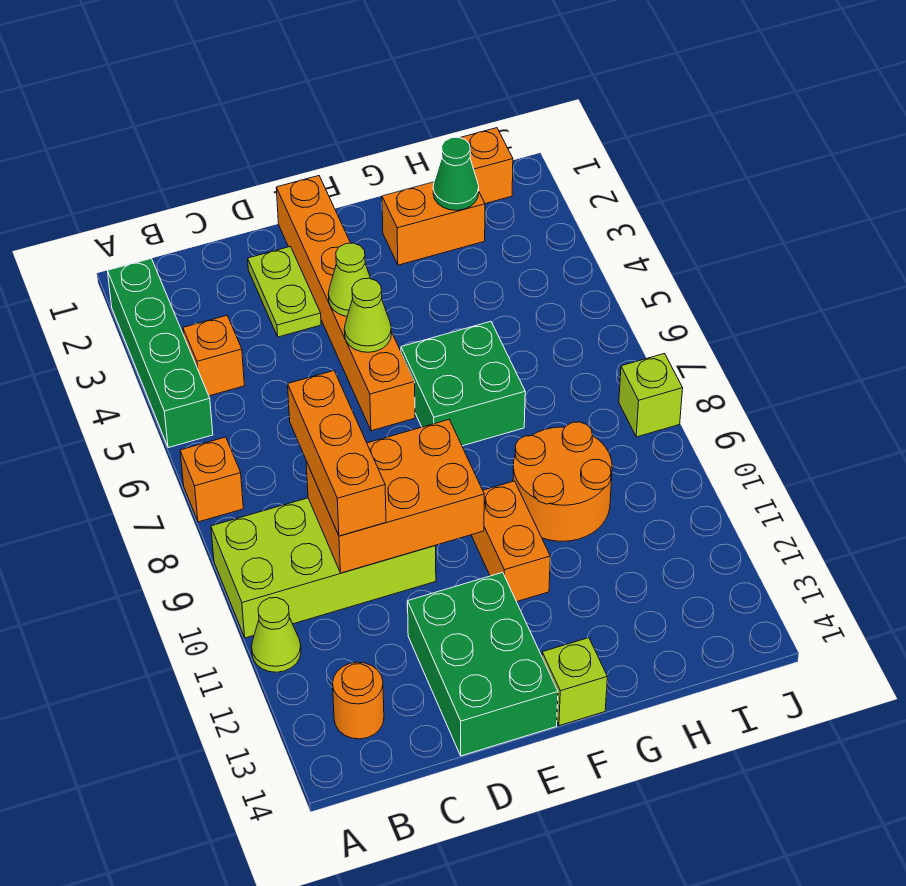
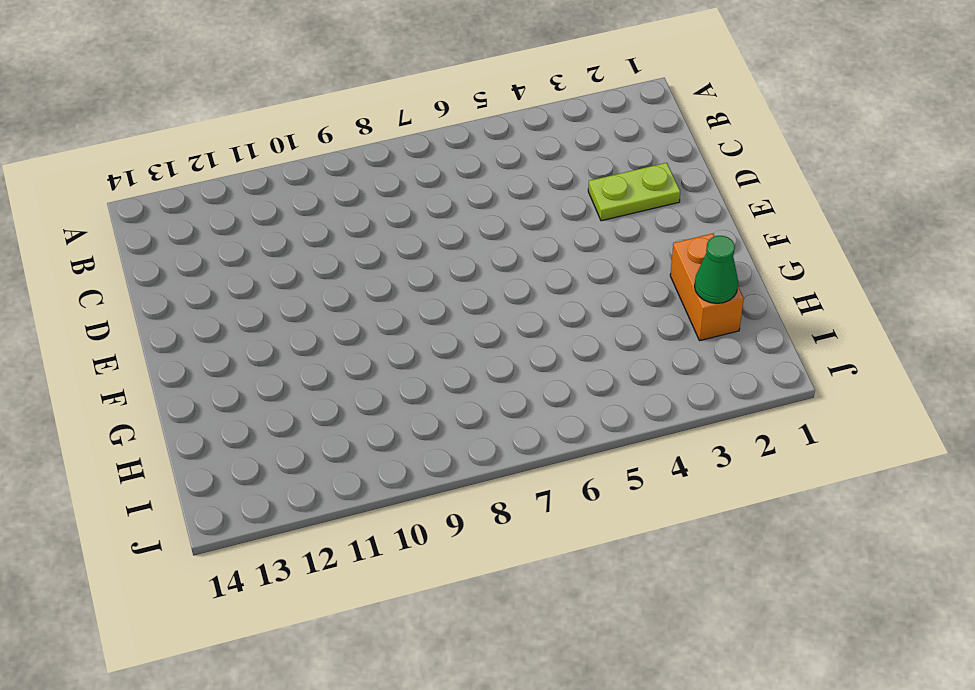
none -> green brick A2:A5 level 1
none -> orange brick A7 level 1
none -> lime brick A9:D10 level 1

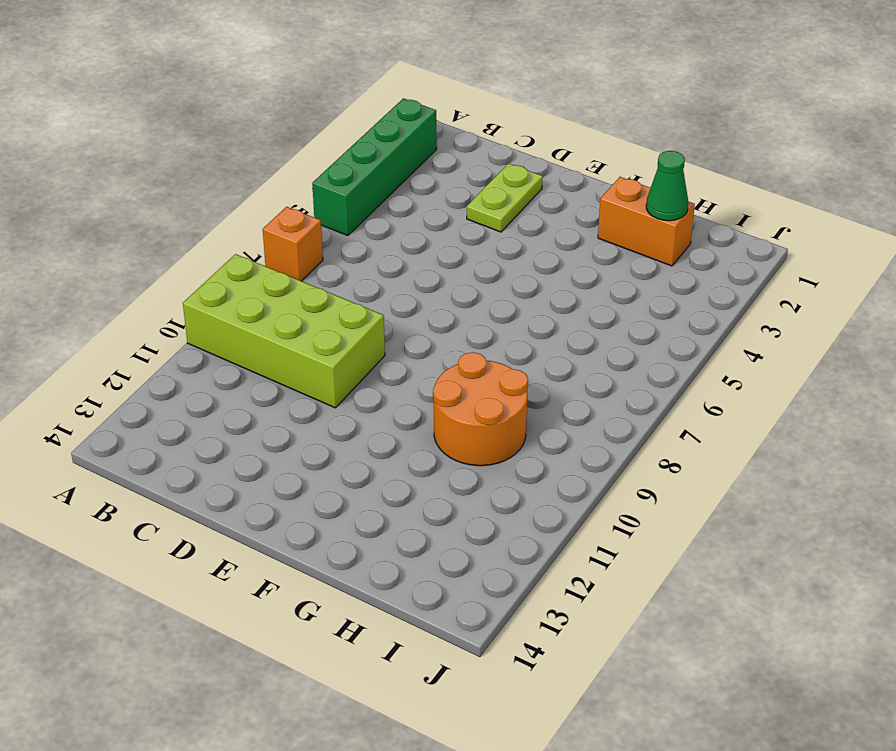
none -> lime cone A11 level 1
none -> orange brick B4 level 1
none -> orange round brick B13 level 1

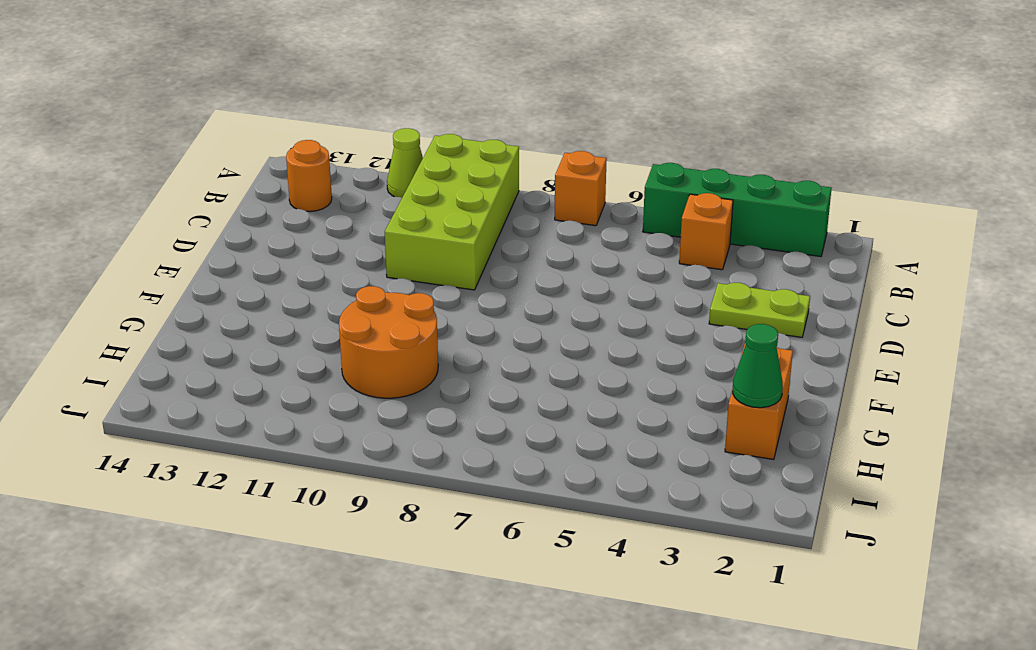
none -> green brick D12:E14 level 1
none -> orange brick E1:E6 level 1
none -> green brick F6:G7 level 1

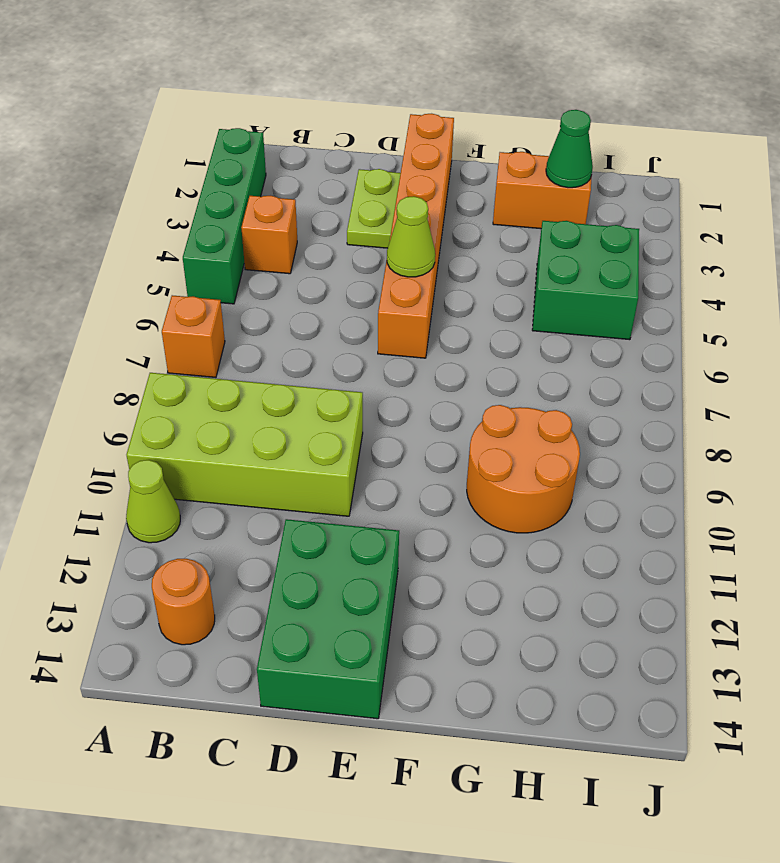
green brick H4:I5 level 1 -> green brick F6:G7 level 1
none -> orange brick F10:F11 level 1
none -> lime brick F14 level 1
none -> orange brick I1 level 1

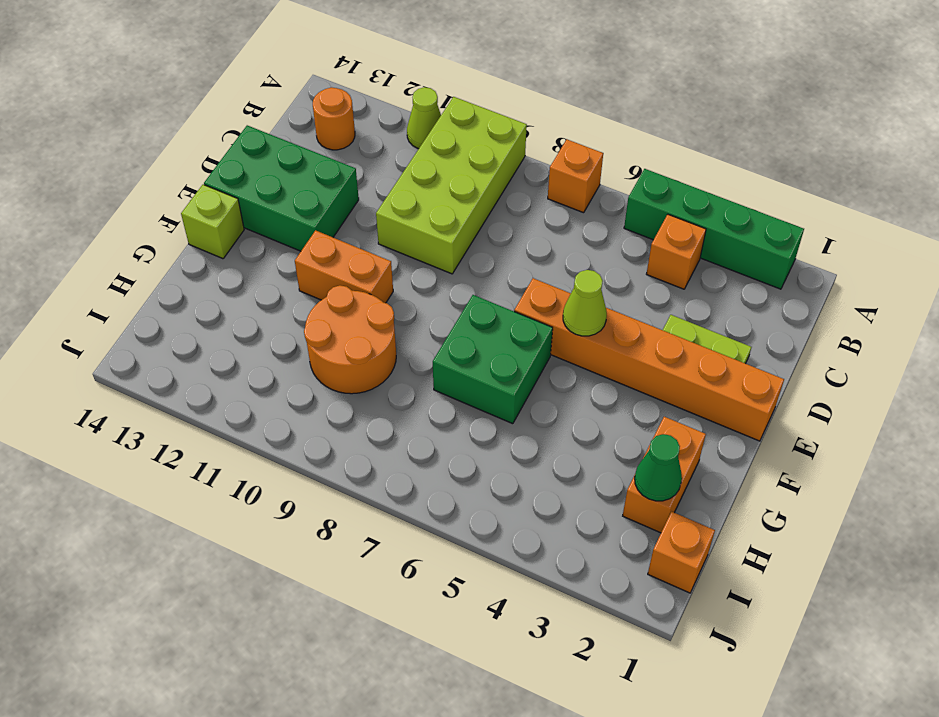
none -> lime brick J8 level 1
none -> orange brick C9:E10 level 2
none -> lime cone E4 level 2

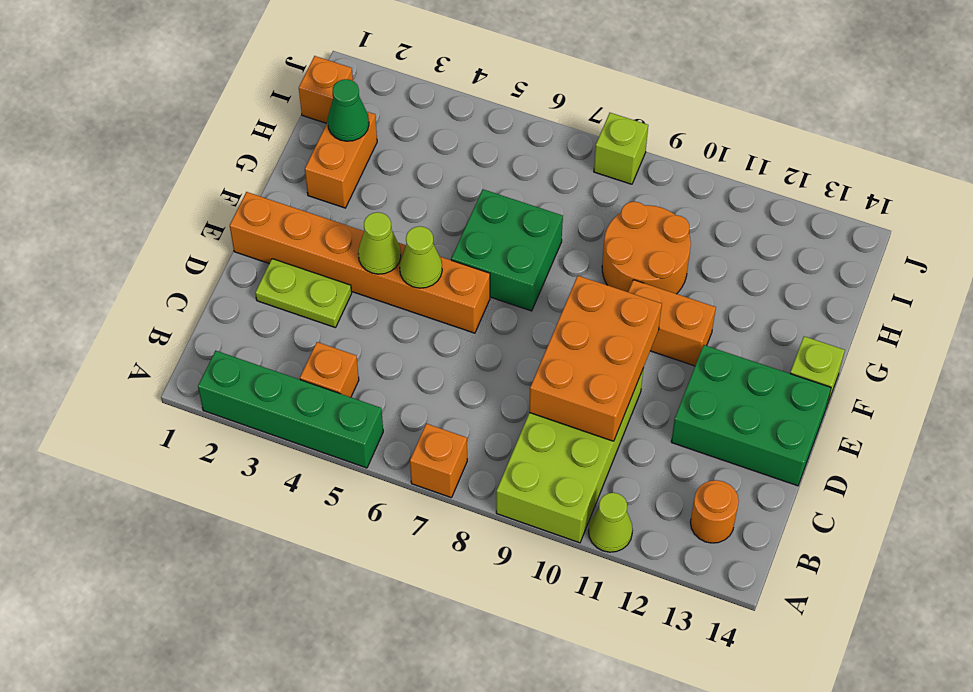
none -> orange brick C8:C10 level 3

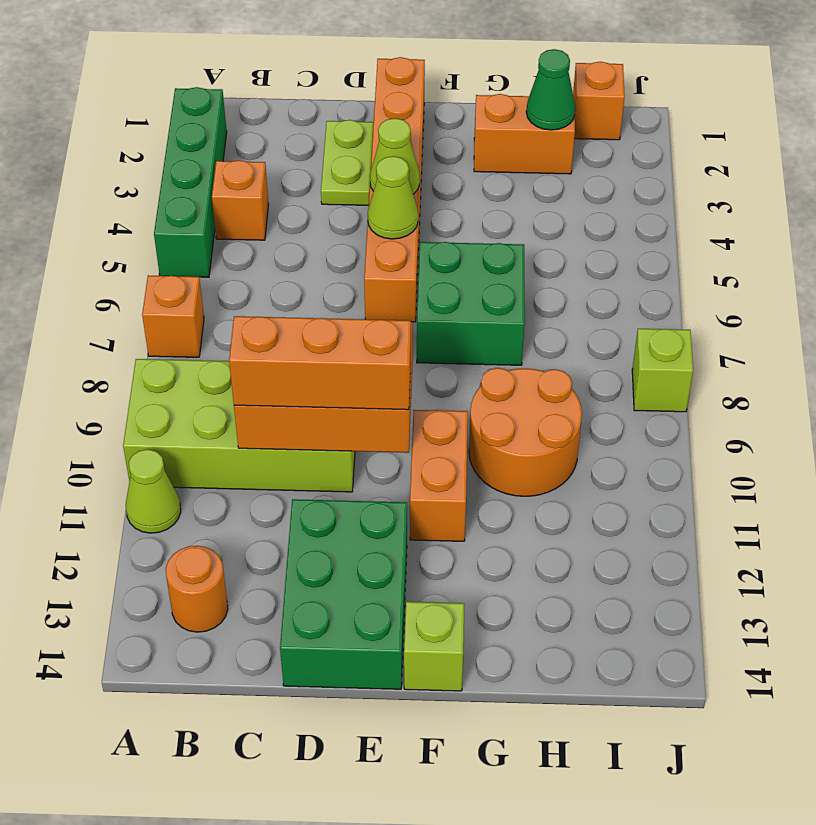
orange brick C10:E10 level 3 -> orange brick C8:C10 level 3

